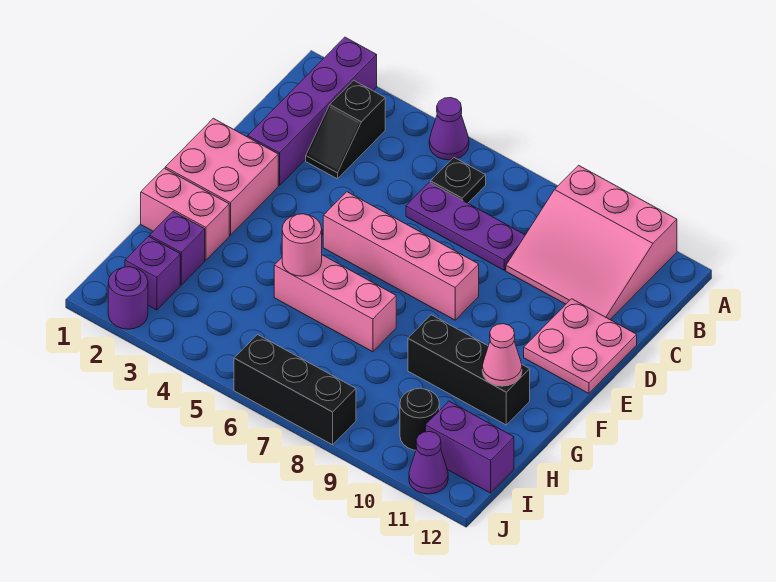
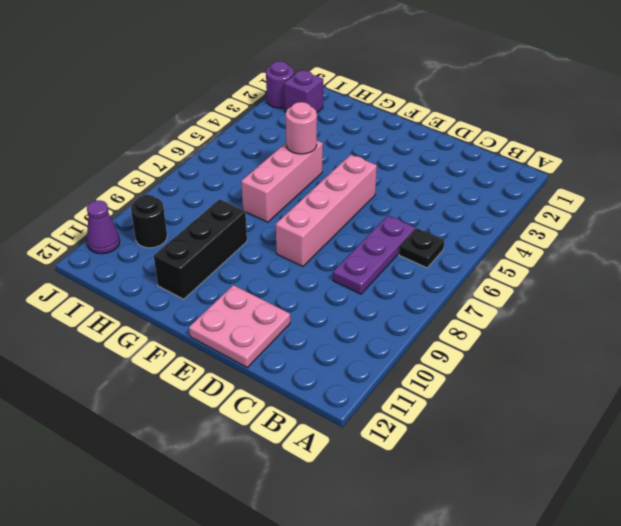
none -> purple brick A2:D2 level 1
none -> purple cone A5 level 1
none -> pink slope A9:C11 level 1 top A

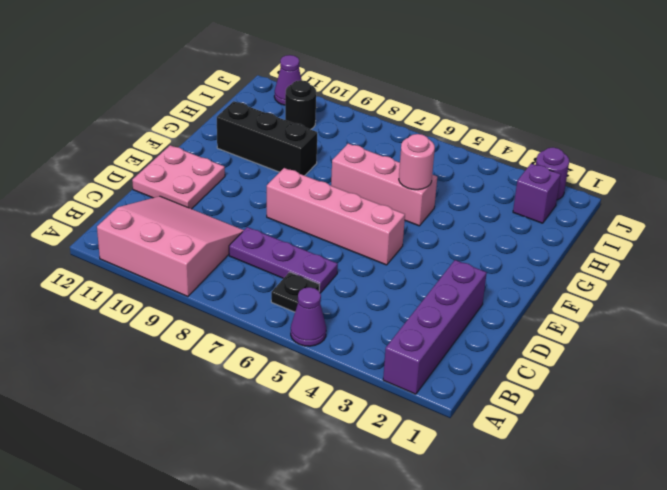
none -> black slope B3:C3 level 1 top B
none -> pink brick E1:F2 level 1
none -> pink brick G1:G2 level 1

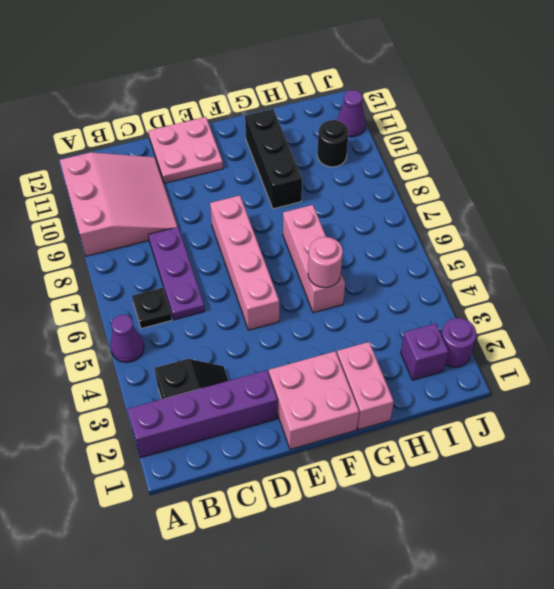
none -> purple brick H2 level 1
none -> purple brick I11:I12 level 1
none -> black brick J6:J8 level 1

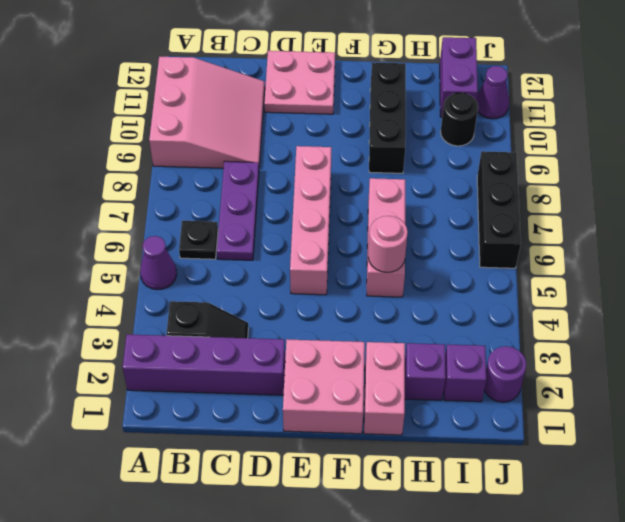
none -> pink cone G11 level 2

